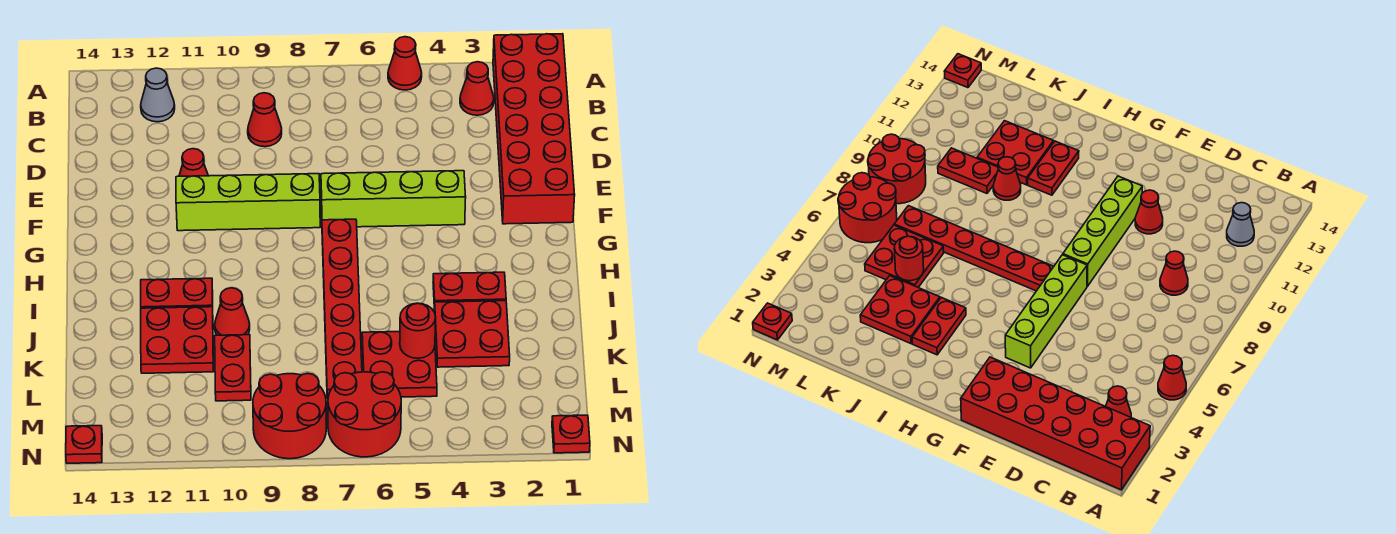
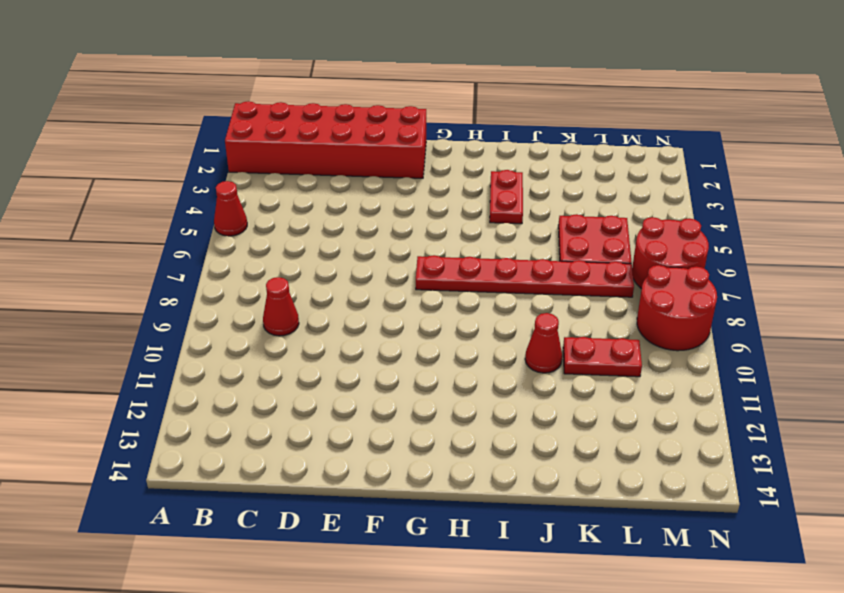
none -> red cone B3 level 1
none -> grey cone B12 level 1
none -> red cone E11 level 1

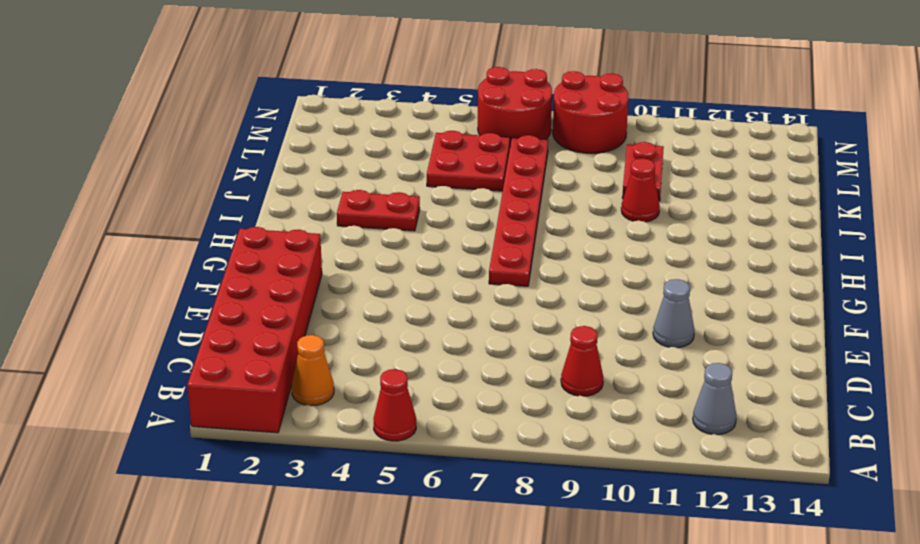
orange cone B3 level 1 -> red cone B3 level 1
grey cone E11 level 1 -> red cone E11 level 1
none -> lime brick F4:F7 level 1
none -> lime brick F8:F11 level 1
none -> red plate I11:I12 level 1

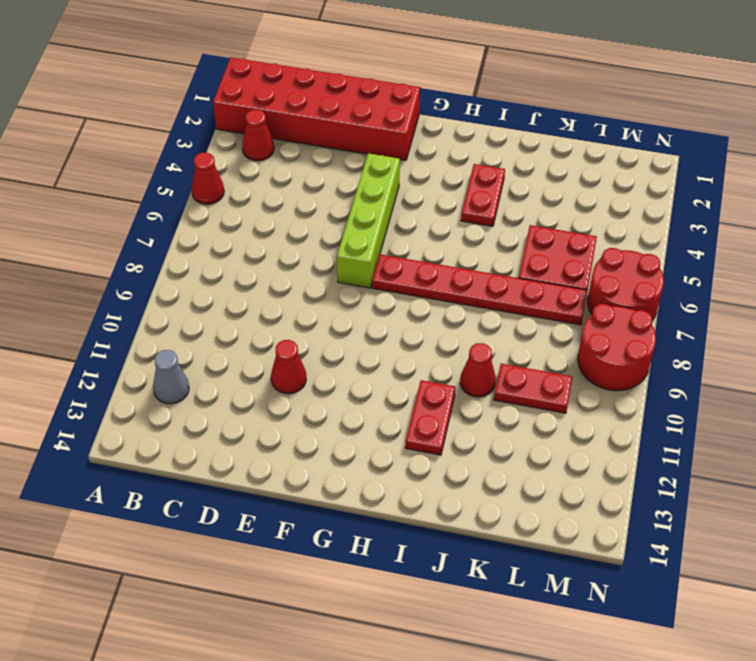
none -> red cone C9 level 1
none -> lime brick F8:F11 level 1
none -> red plate J3:K4 level 1

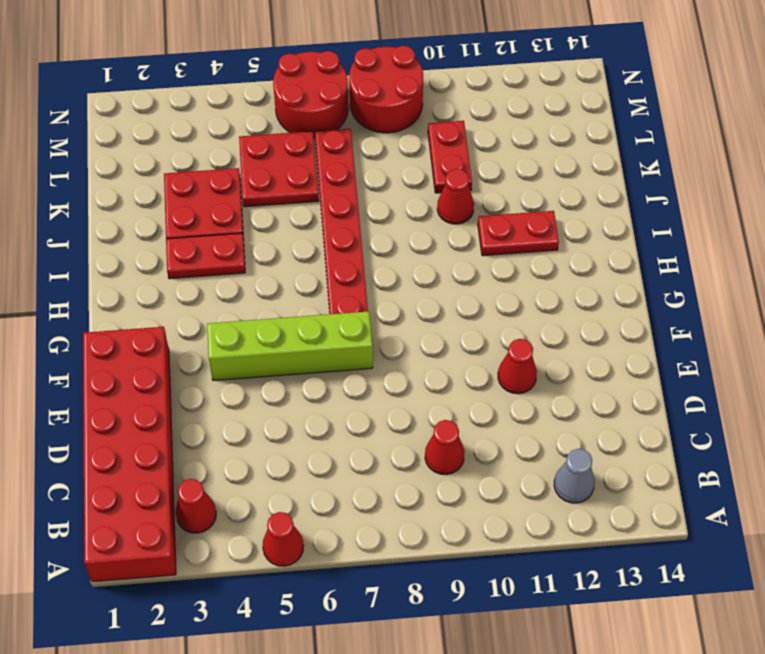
none -> lime brick F8:F11 level 1
none -> red plate J11:K12 level 1
none -> red plate N1 level 1

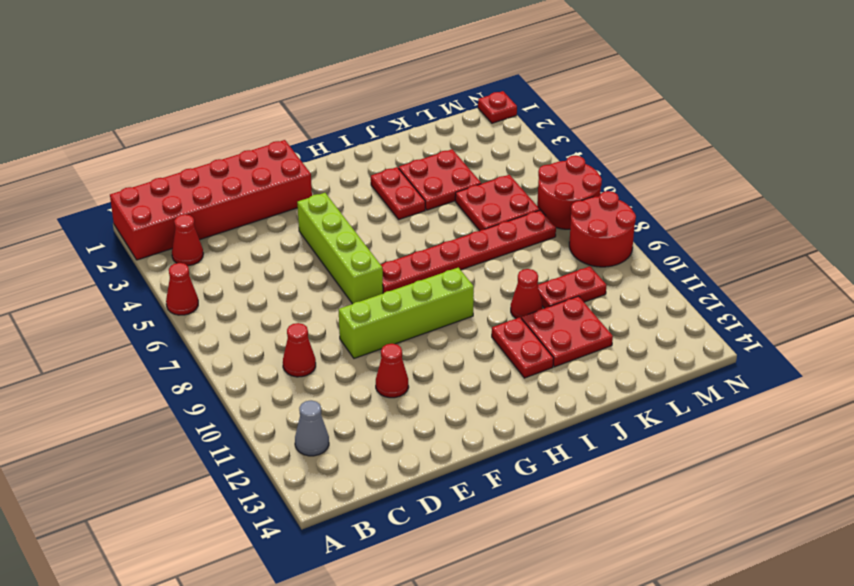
lime brick E9:H9 level 1 -> lime brick F8:F11 level 1
none -> red plate N14 level 1
none -> red round brick K5 level 2

